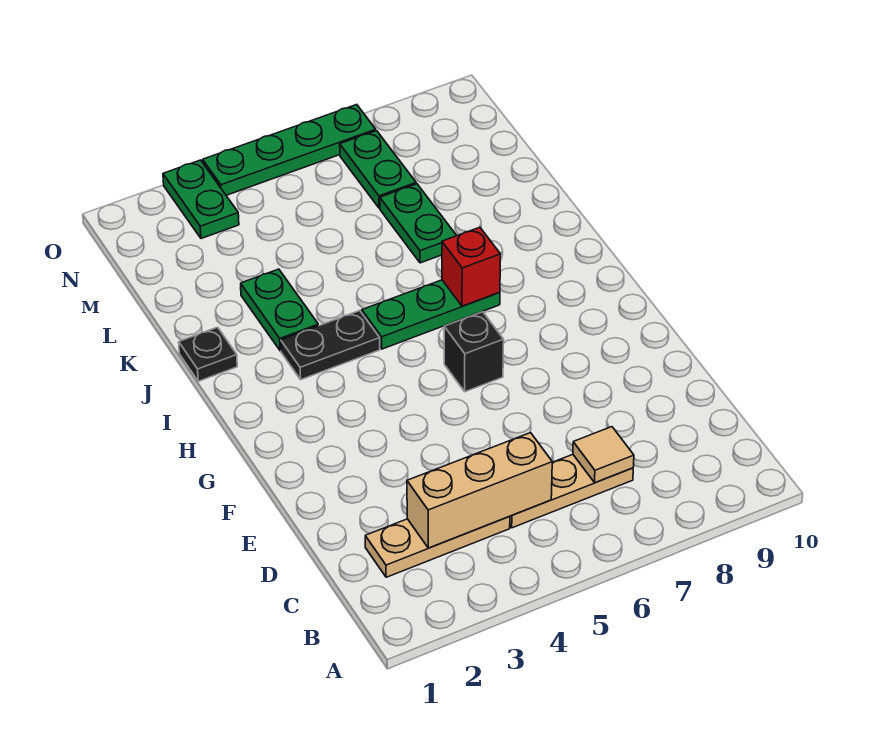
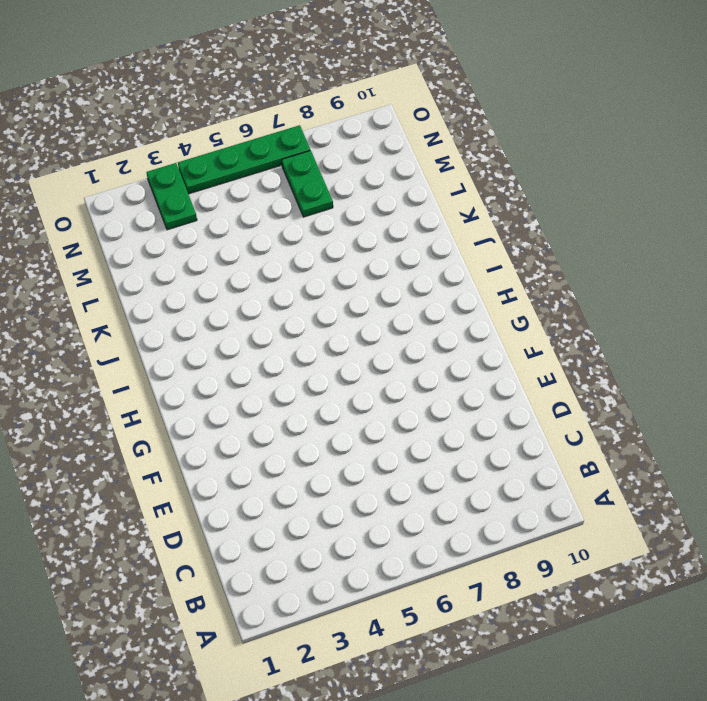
none -> tan plate C2:C4 level 1
none -> tan plate C5:C7 level 1
none -> black brick G6 level 1

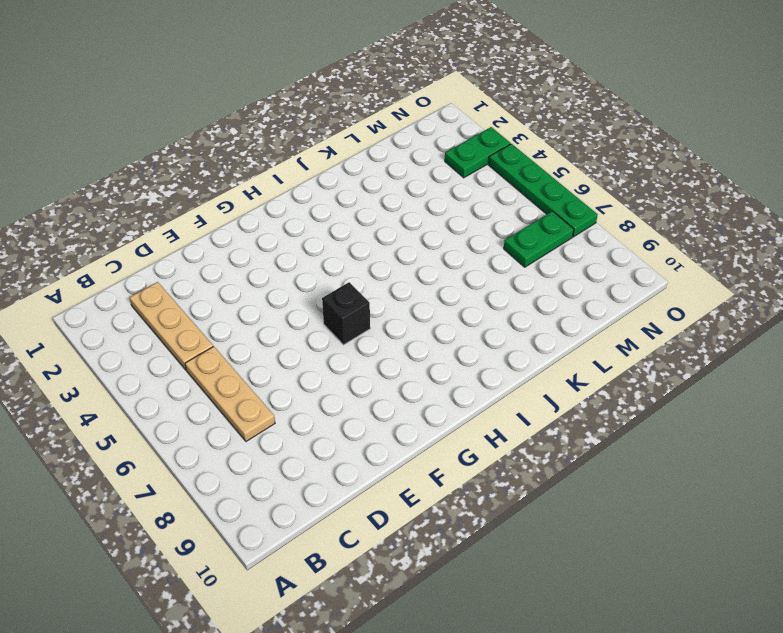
none -> black plate I3:I4 level 1
none -> green plate I5:I7 level 1
none -> black plate J1 level 1

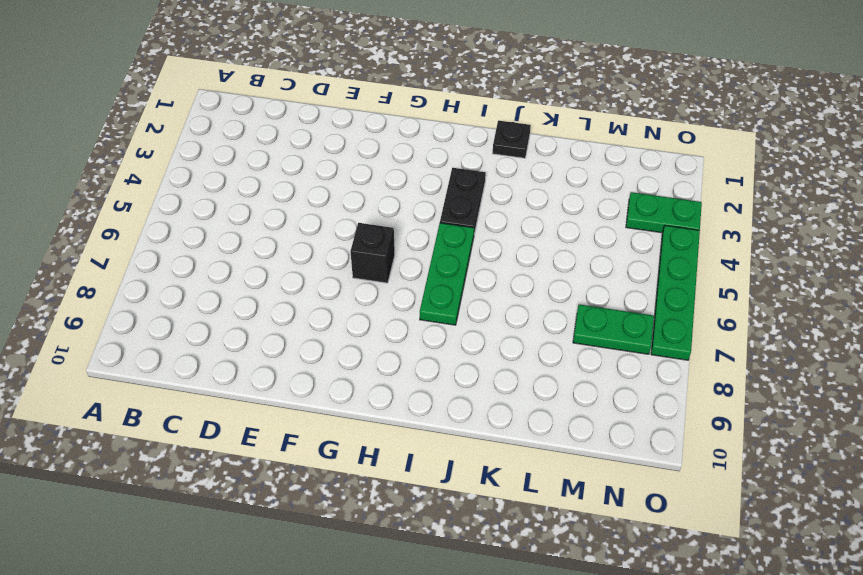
none -> tan plate C2:C4 level 1
none -> tan plate C5:C7 level 1
none -> green plate J3:K3 level 1

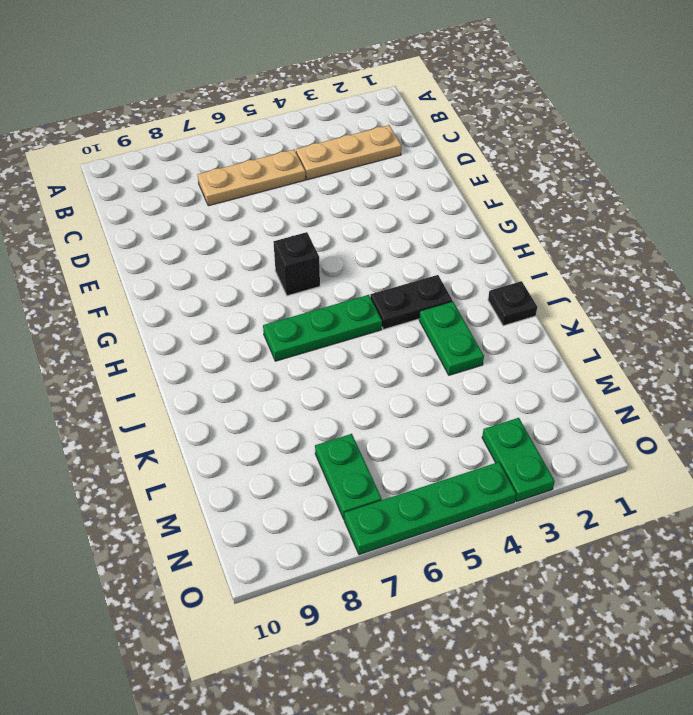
none -> green plate K7:L7 level 1
none -> tan brick C3:C5 level 2
none -> tan tile C7 level 2

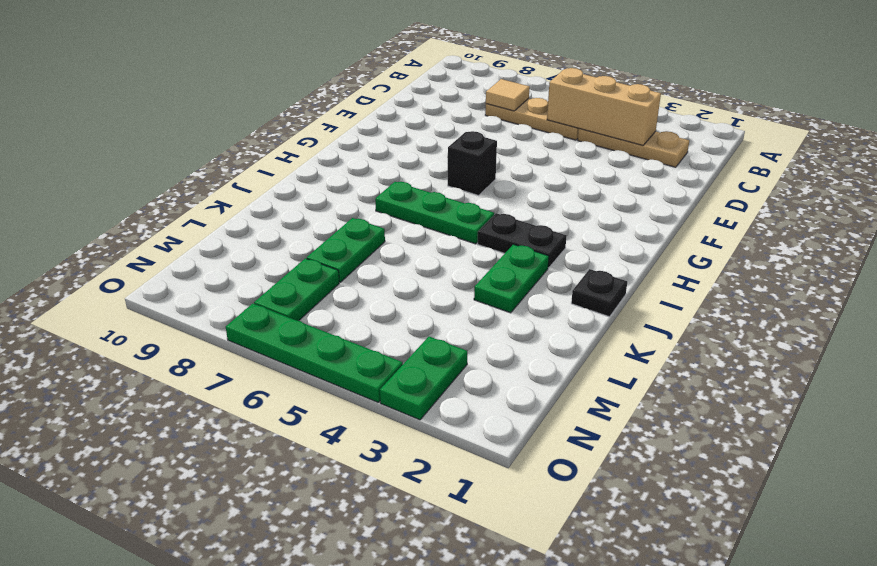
none -> red brick I7 level 2

